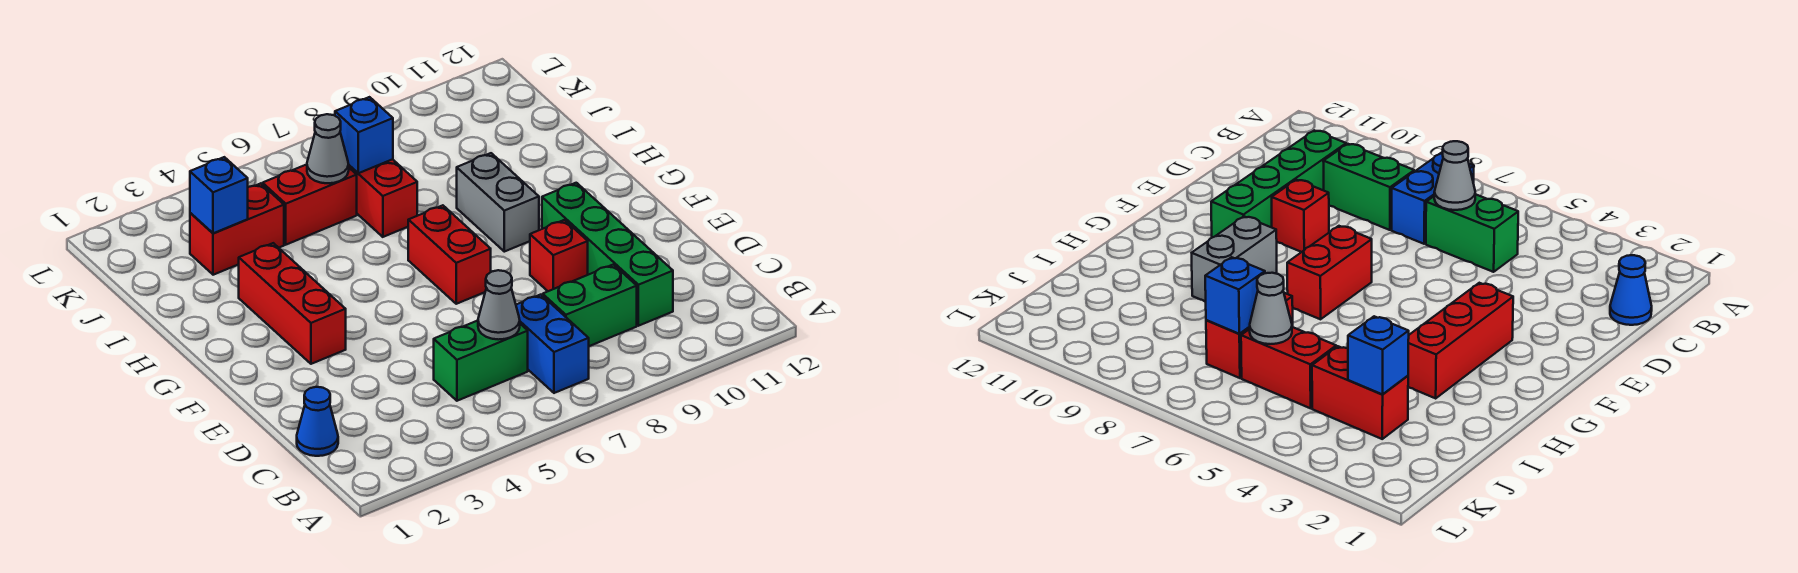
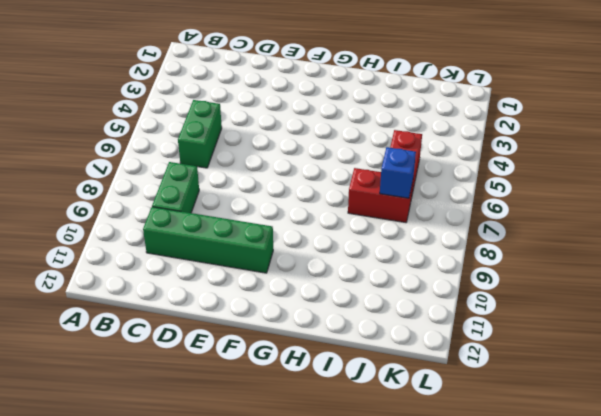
none -> blue brick B7:C7 level 1
none -> blue cone C1 level 1
none -> red brick E9 level 1

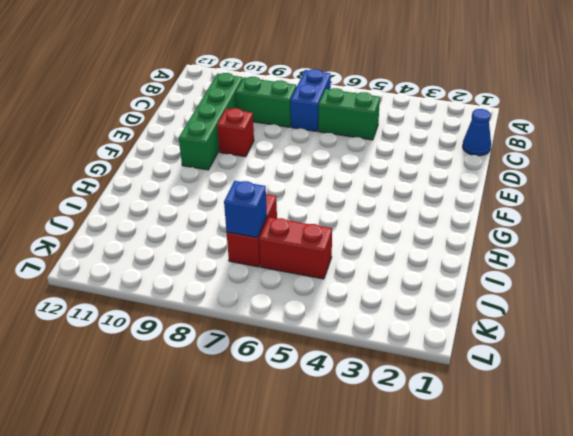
none -> red brick F3:H3 level 1
none -> red brick F7:G7 level 1
none -> grey brick G9:H9 level 1

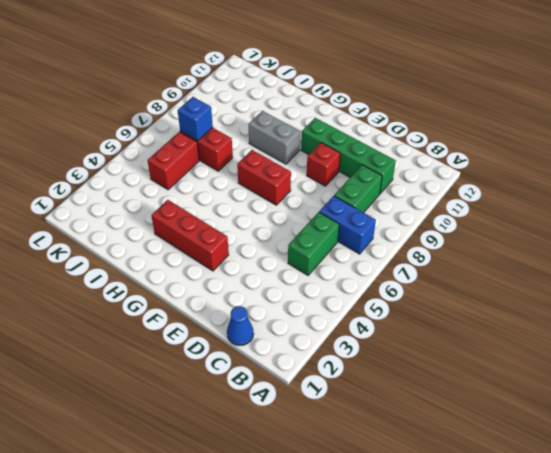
none -> red brick J3:J4 level 1
none -> grey cone C6 level 2
none -> blue brick J3 level 2

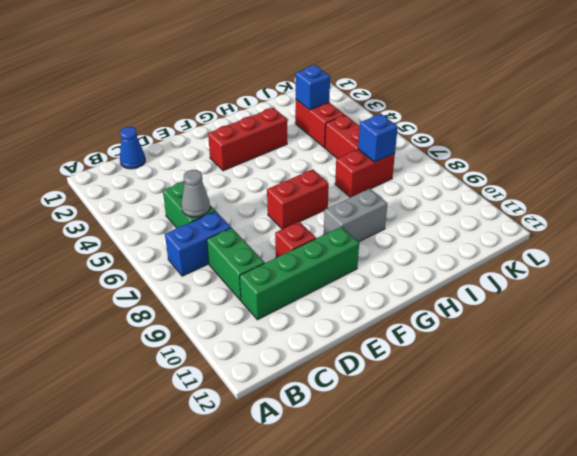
none -> grey cone J6 level 2

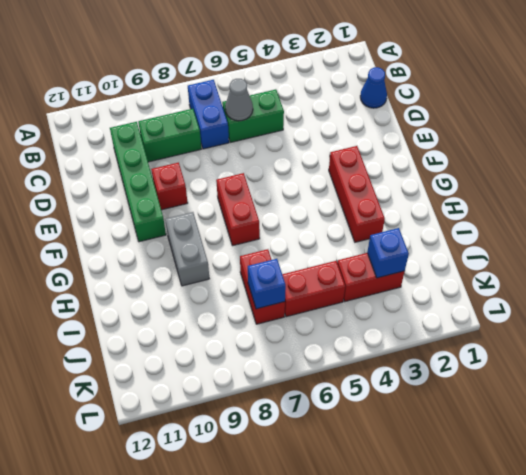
none -> grey cone J6 level 2

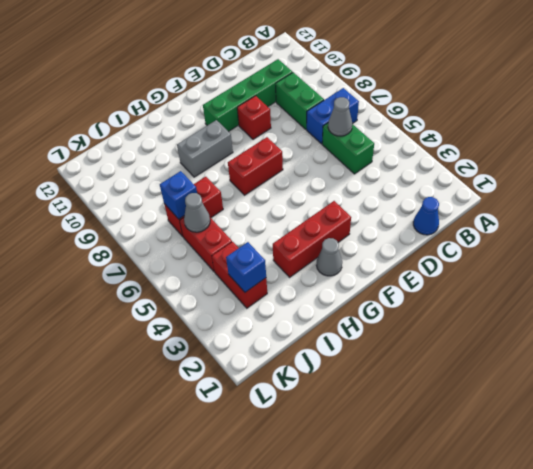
grey cone G2 level 1 -> none

